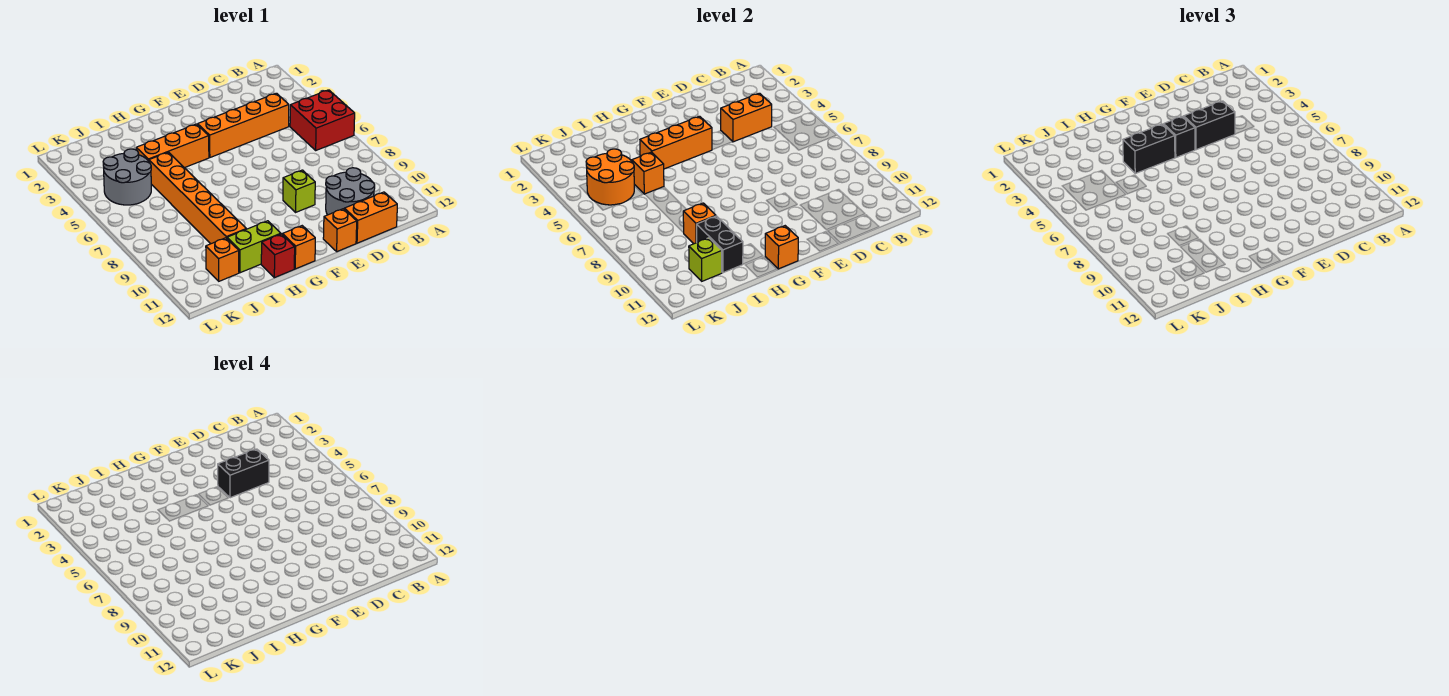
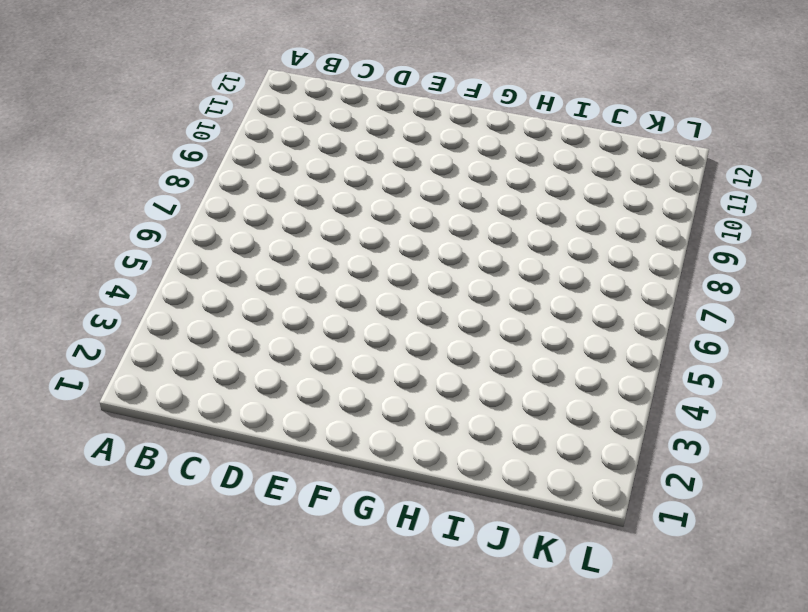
none -> red brick A5:B6 level 1
none -> orange brick C4:F4 level 1
none -> grey round brick C10:D11 level 1

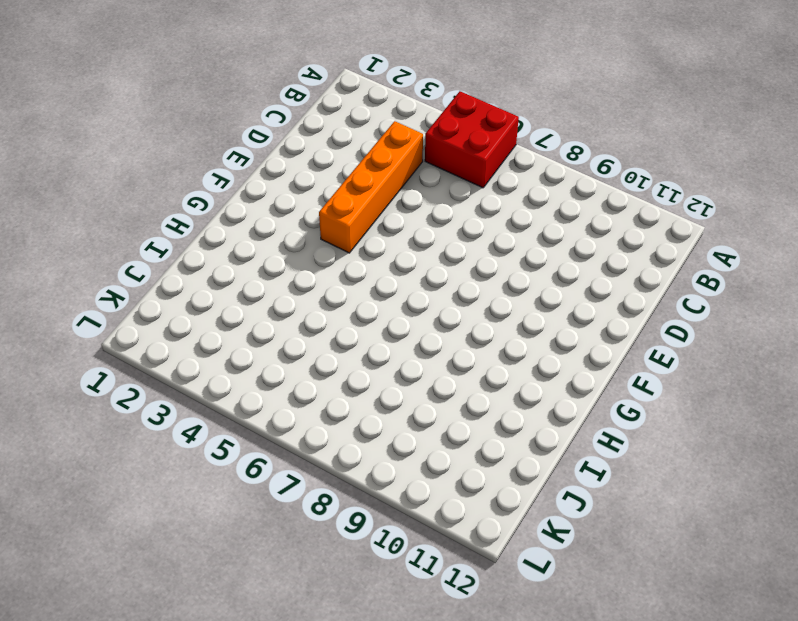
none -> grey round brick C10:D11 level 1
none -> orange brick C12:D12 level 1
none -> lime brick E9 level 1

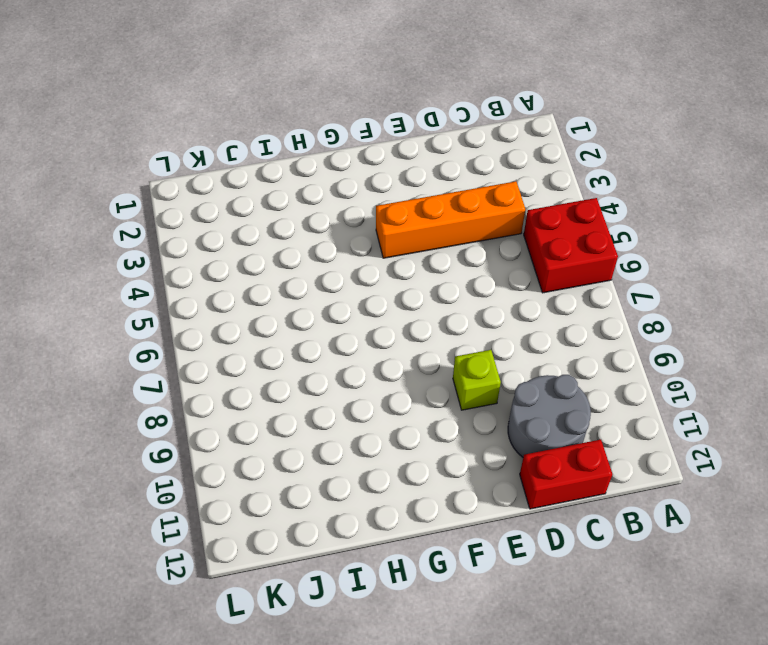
red brick C12:D12 level 1 -> orange brick C12:D12 level 1
none -> orange brick E12 level 1
none -> orange brick G4:I4 level 1
none -> orange brick G12 level 1

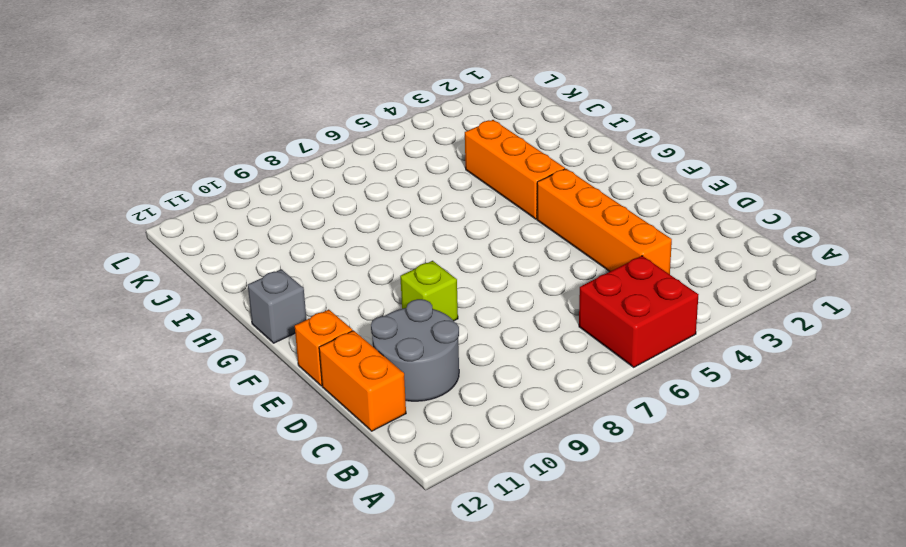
grey brick G12 level 1 -> orange brick G12 level 1
none -> lime brick H11:I11 level 1
none -> red brick H12 level 1
none -> orange brick I5:I10 level 1

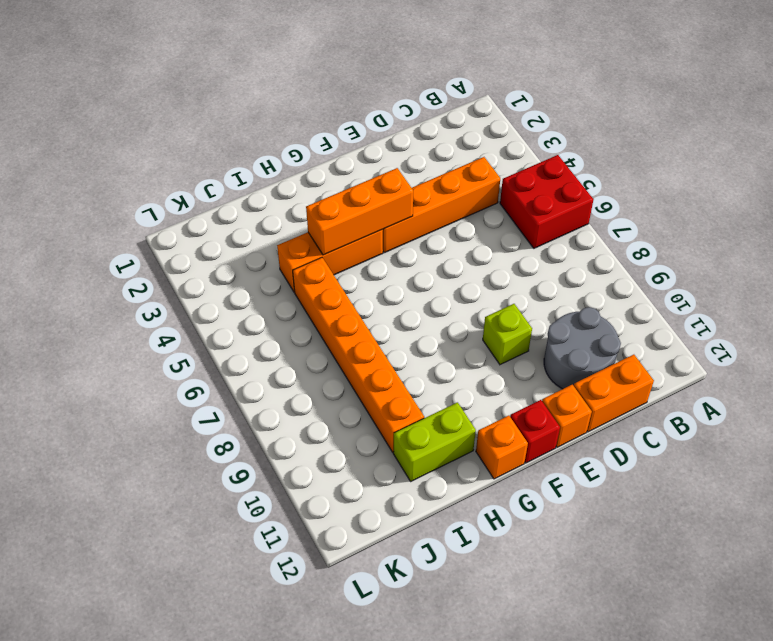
red brick F12 level 1 -> red brick H12 level 1
none -> grey round brick J4:K5 level 1
none -> orange brick J11 level 1
none -> orange brick C4:D4 level 2

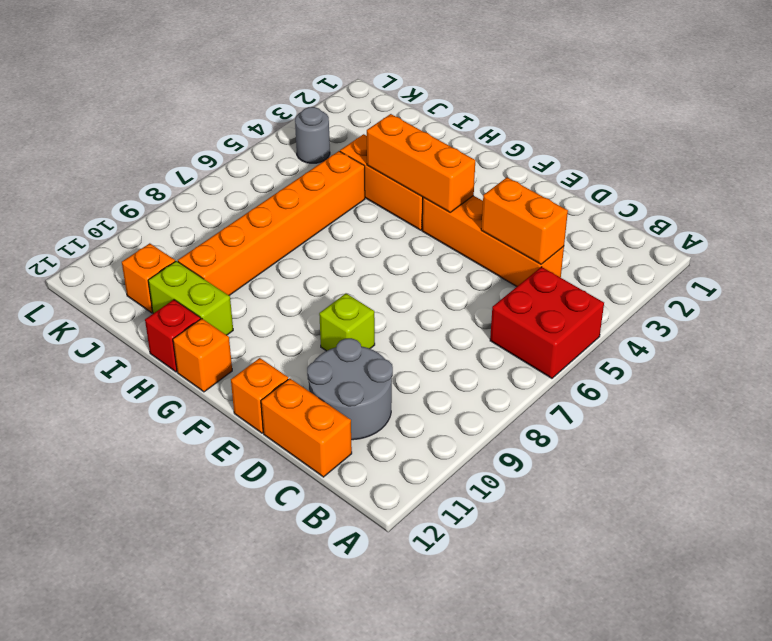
grey round brick K4 level 1 -> grey round brick J4:K5 level 1
none -> orange brick G12 level 2
none -> orange brick I5 level 2
none -> orange brick I9 level 2

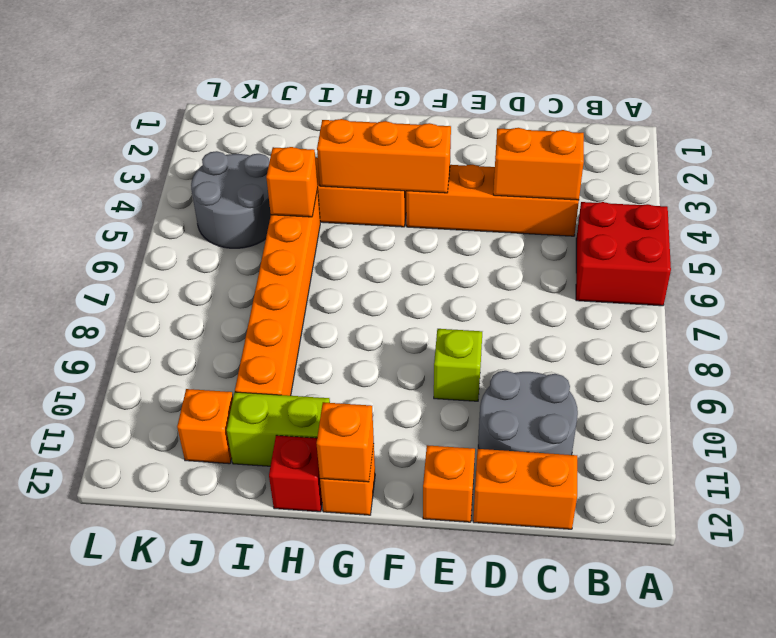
none -> orange brick I9 level 2
none -> black brick I10:I11 level 2
none -> orange round brick J4:K5 level 2

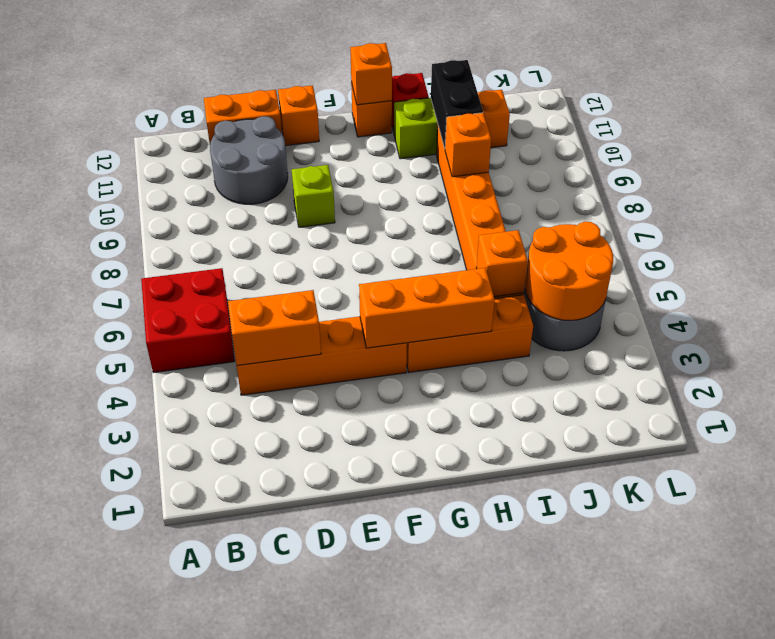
none -> lime brick J11 level 2
none -> black brick D4:E4 level 3
none -> black brick F4 level 3

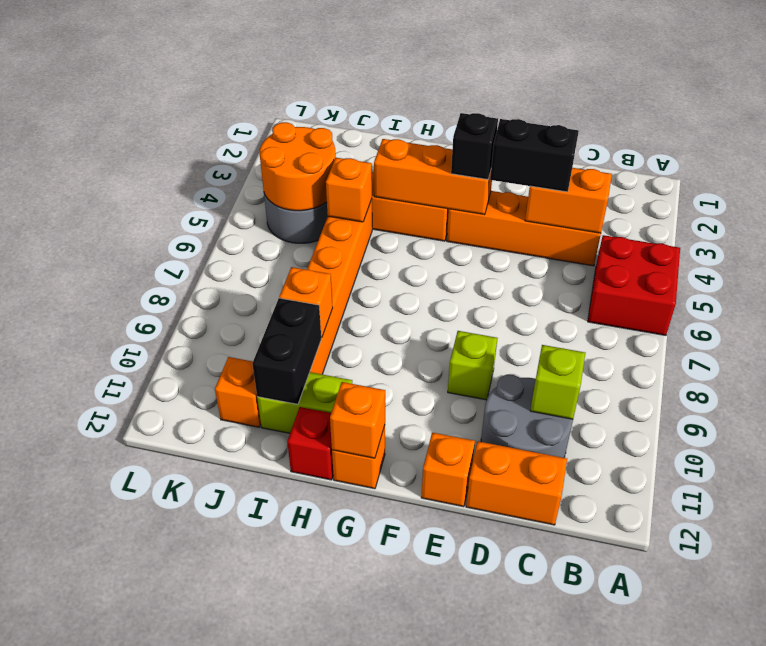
lime brick C10 level 2 -> lime brick J11 level 2
none -> black brick G4:H4 level 3
none -> black brick D4:E4 level 4

